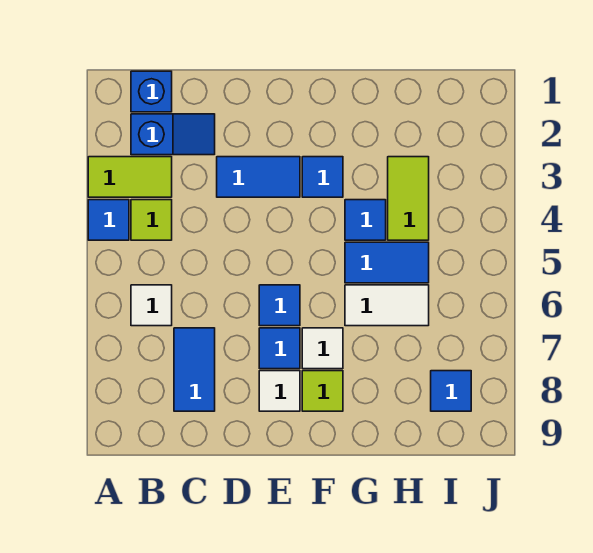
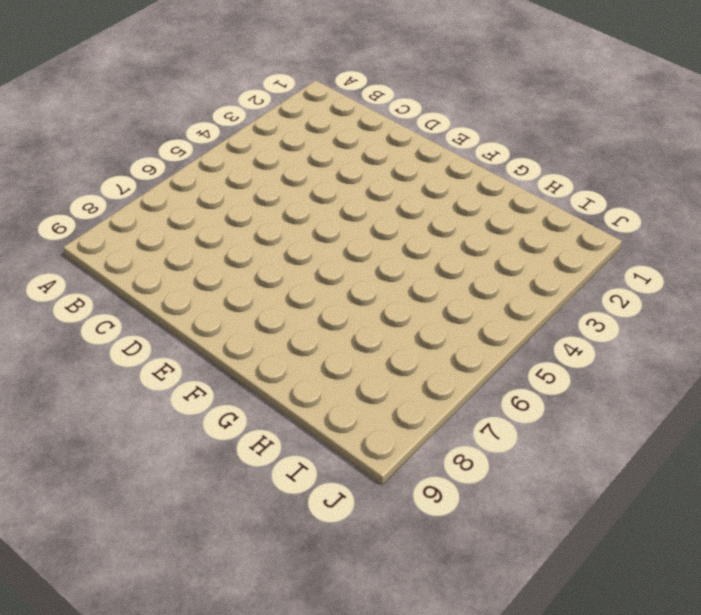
none -> lime tile A3:B3 level 1
none -> blue tile A4 level 1
none -> blue brick B1 level 1

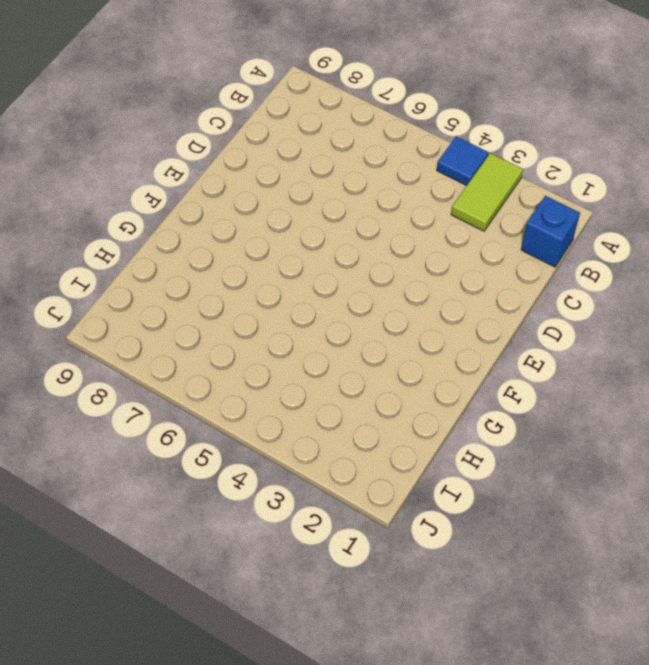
none -> blue slope B2:C2 level 1 top B
none -> lime tile B4 level 1
none -> white tile B6 level 1

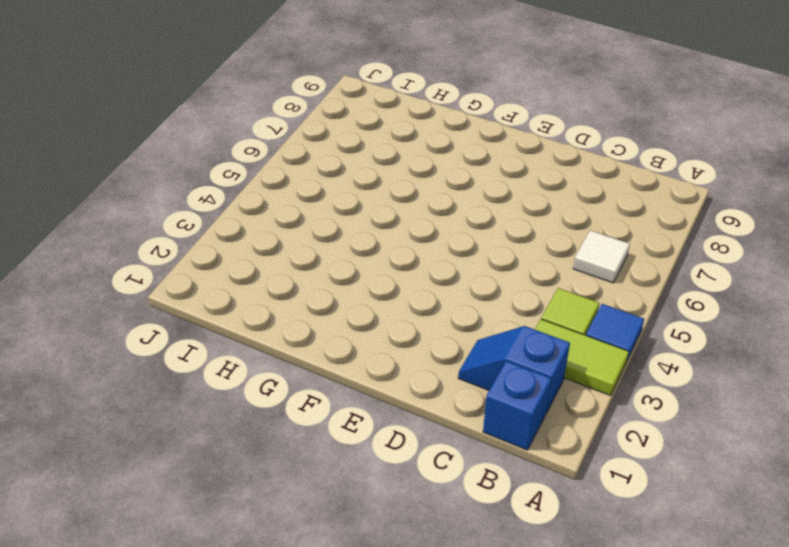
none -> blue tile C7:C8 level 1
none -> blue tile D3:E3 level 1
none -> blue tile E6 level 1

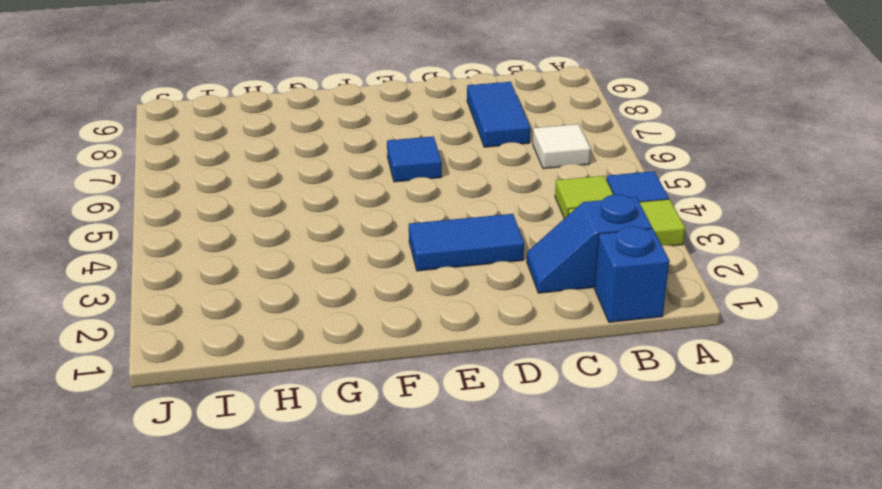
none -> blue tile E7 level 1
none -> white tile E8 level 1
none -> blue tile F3 level 1

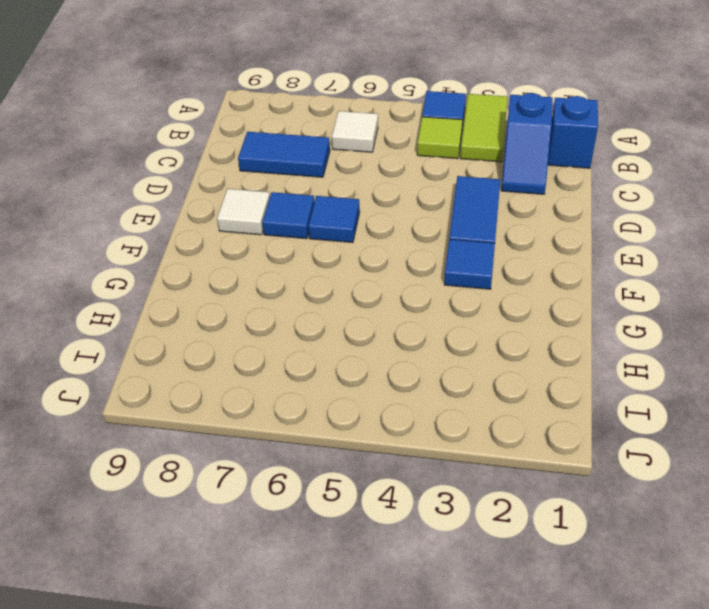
none -> white tile F7 level 1
none -> lime tile F8 level 1
none -> blue tile G4 level 1

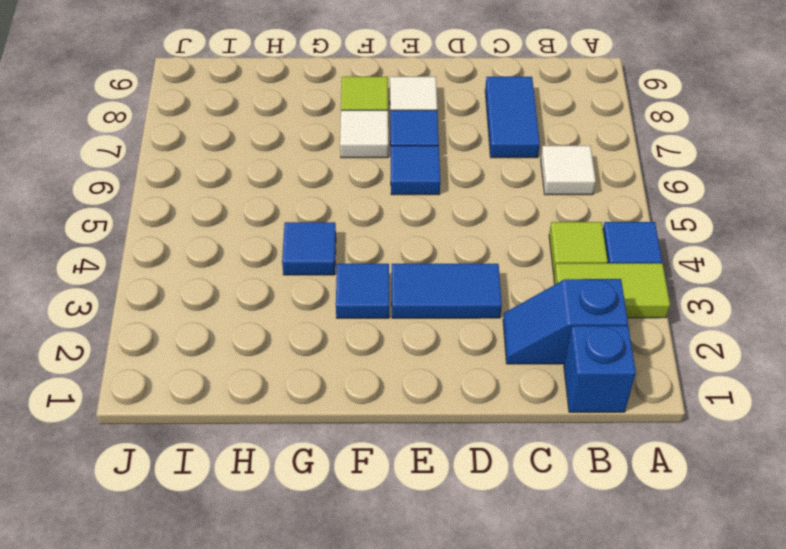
none -> blue tile G5:H5 level 1
none -> white tile G6:H6 level 1
none -> lime tile H3:H4 level 1

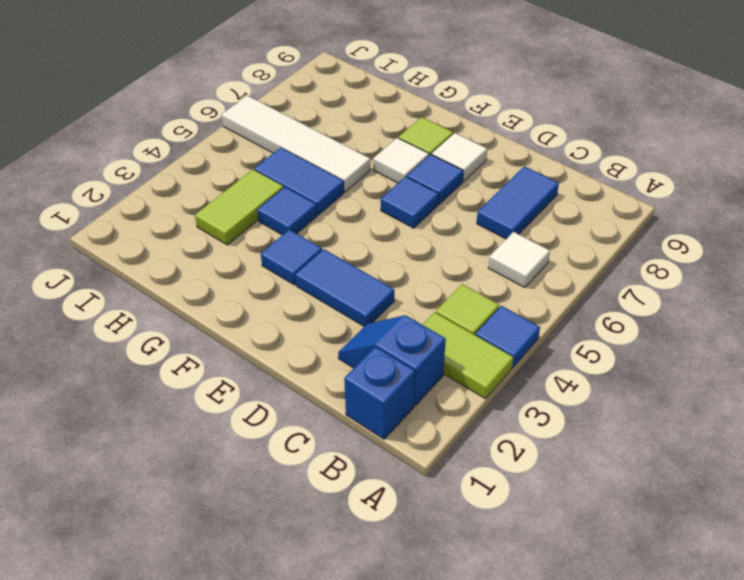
white tile G6:J6 level 1 -> white tile G6:H6 level 1
none -> blue tile I8 level 1

